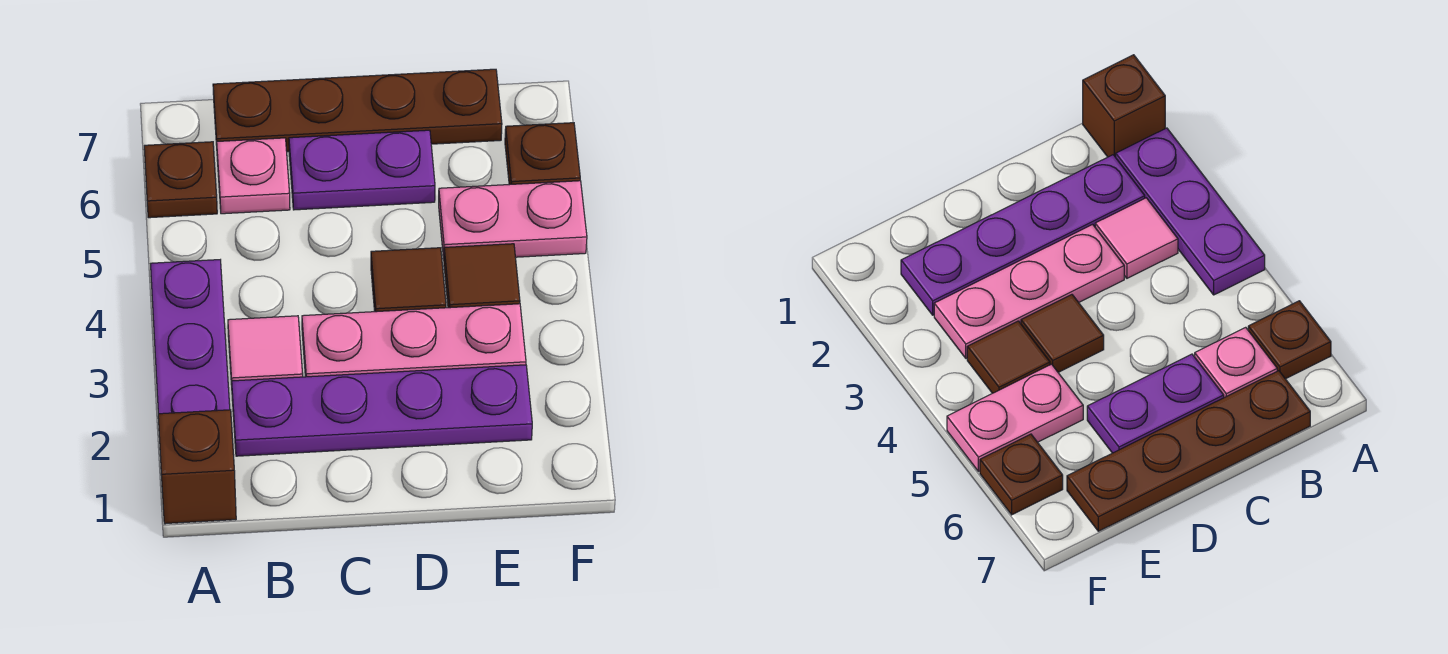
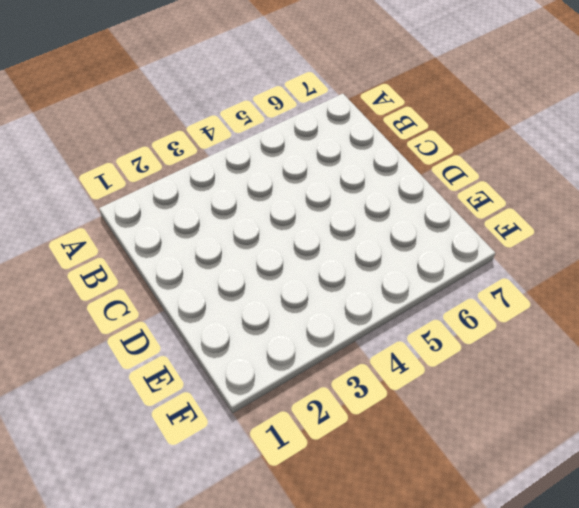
none -> brown brick A1 level 1
none -> purple plate A2:A4 level 1
none -> brown plate A6 level 1

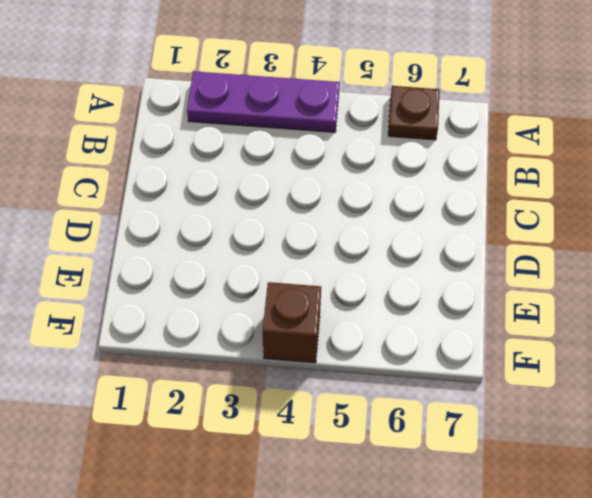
brown brick F4 level 1 -> brown brick A1 level 1
none -> purple plate B2:E2 level 1
none -> pink tile B3 level 1
none -> pink plate B6 level 1

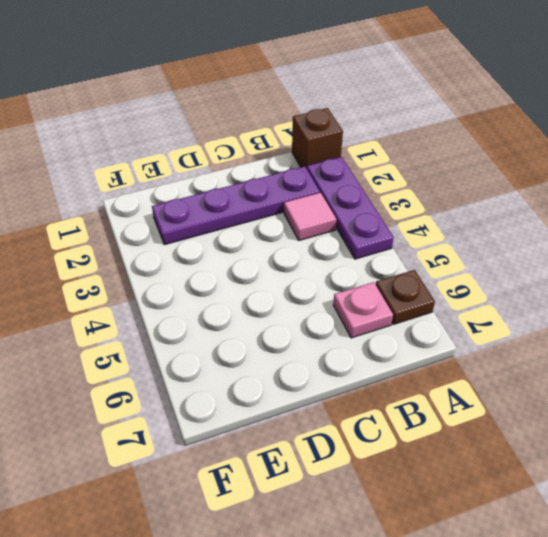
none -> brown plate B7:E7 level 1
none -> pink plate C3:E3 level 1
none -> purple plate C6:D6 level 1

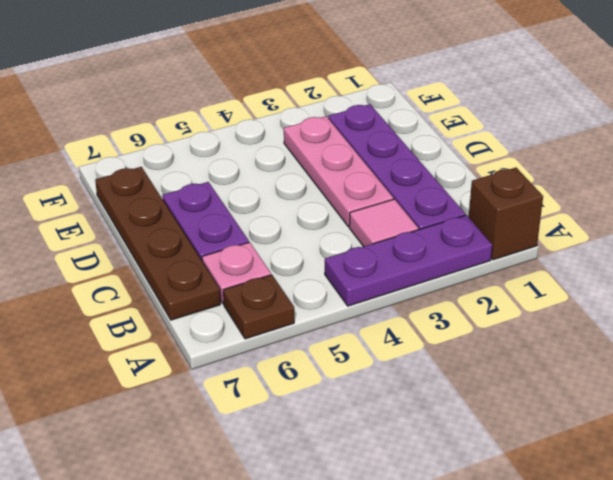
none -> brown tile D4 level 1
none -> brown tile E4 level 1
none -> pink plate E5:F5 level 1

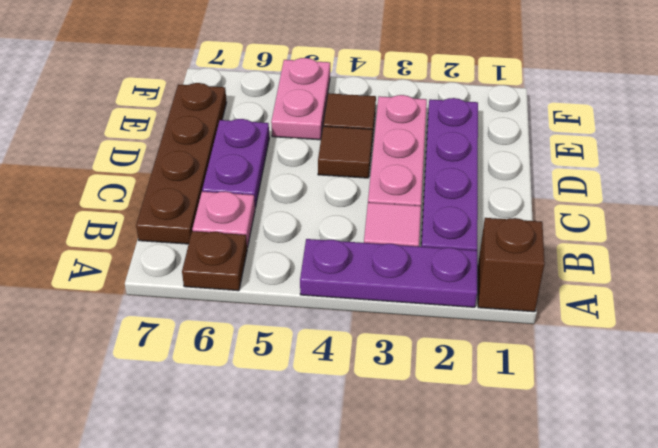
none -> brown plate F6 level 1

